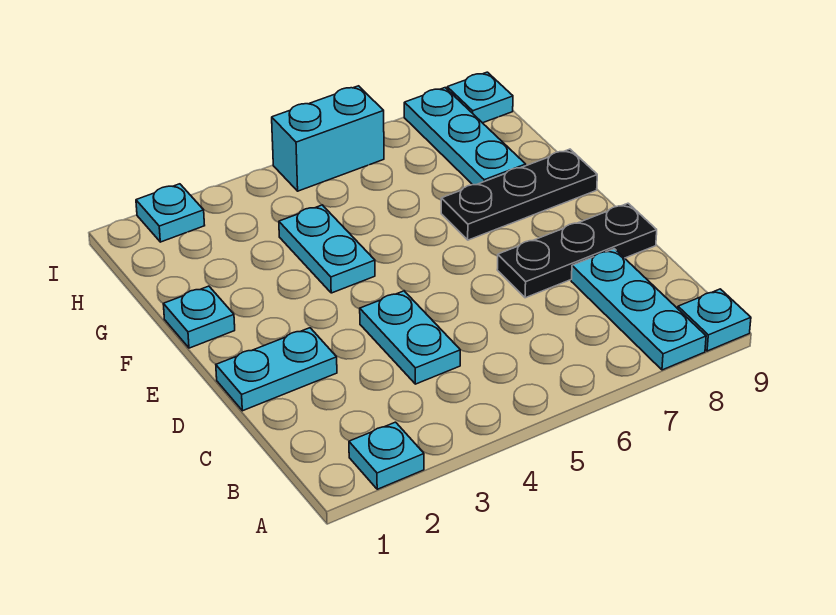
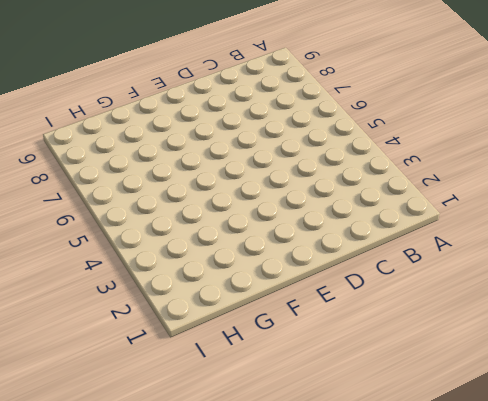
none -> cyan plate A2 level 1
none -> cyan plate A8:C8 level 1
none -> cyan plate A9 level 1

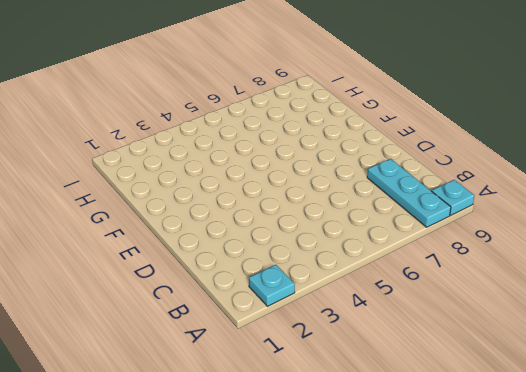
none -> cyan plate C4:D4 level 1
none -> cyan plate D1:D2 level 1
none -> black plate D7:D9 level 1

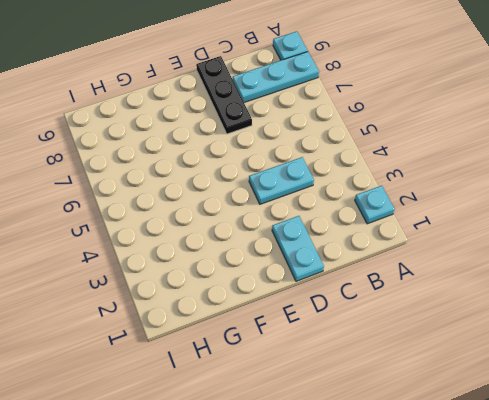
none -> cyan plate F1 level 1
none -> cyan plate F4:G4 level 1
none -> black plate F7:F9 level 1

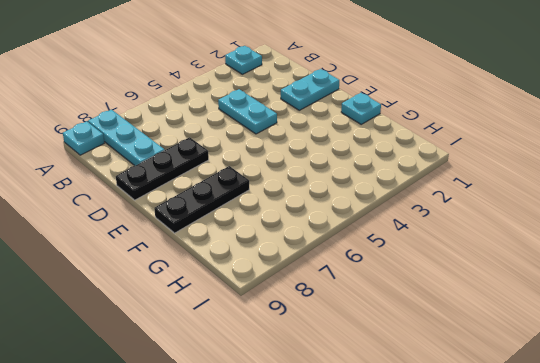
none -> cyan plate F4:G4 level 1
none -> cyan plate G8:I8 level 1
none -> cyan plate I2 level 1

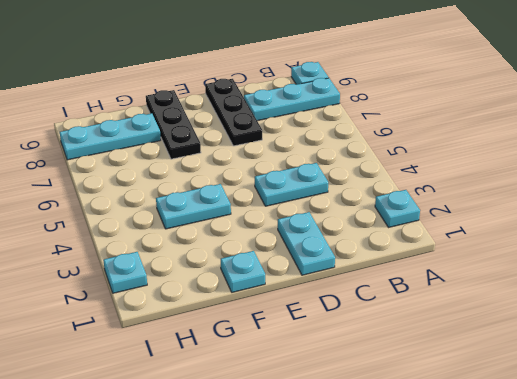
none -> cyan brick I5:I6 level 1
none -> cyan plate I9 level 1

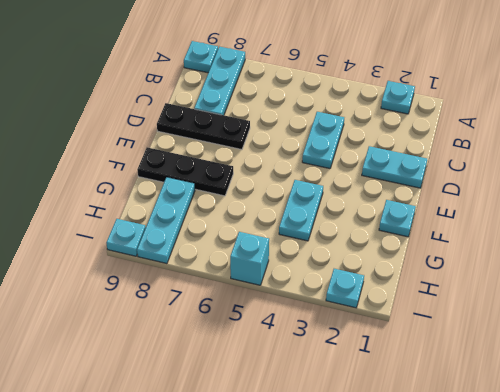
cyan brick I5 level 1 -> cyan brick I5:I6 level 1

